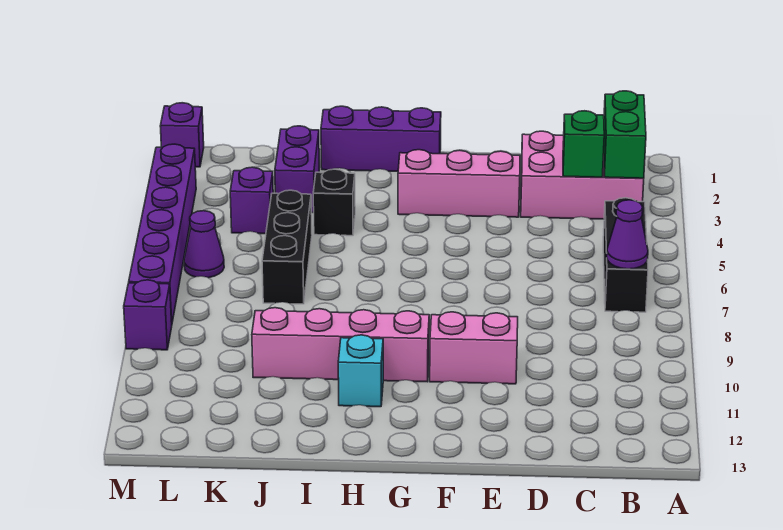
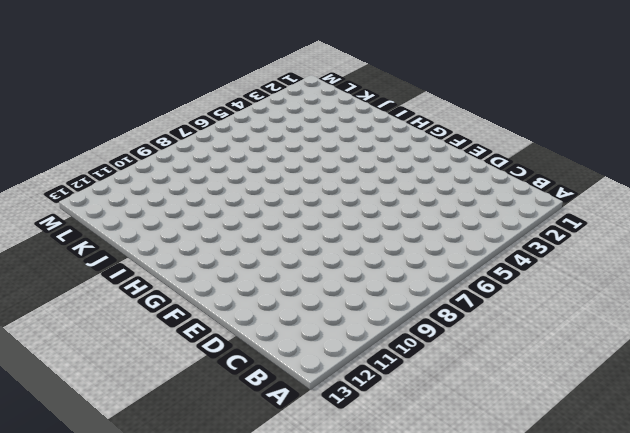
none -> pink brick B2:D3 level 1
none -> black brick B5:B7 level 1
none -> pink brick E3:G3 level 1

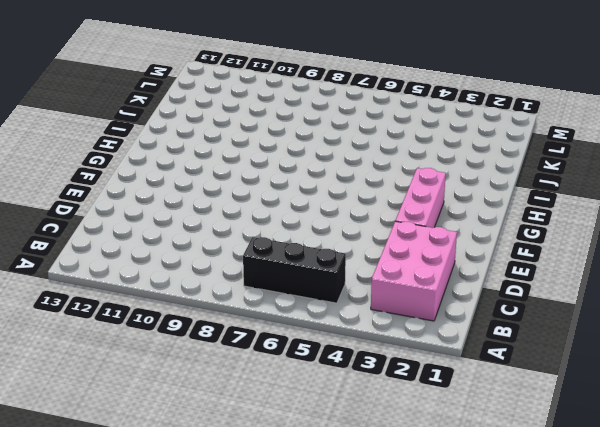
none -> pink brick E10:F10 level 1
none -> purple brick G1:I1 level 1
none -> pink brick G10:J10 level 1

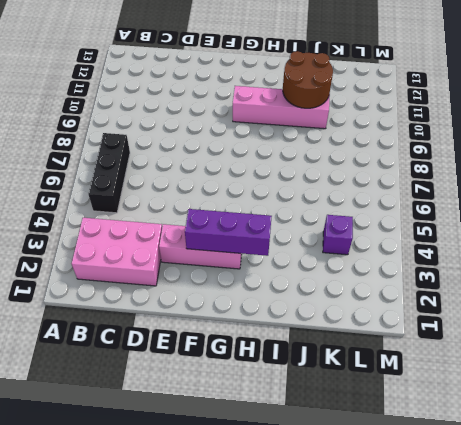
purple brick F3:H3 level 2 -> purple brick G1:I1 level 1
brown round brick I10:J11 level 2 -> none
none -> pink brick E10:F10 level 1
none -> cyan brick H11 level 1
none -> black brick I4 level 1

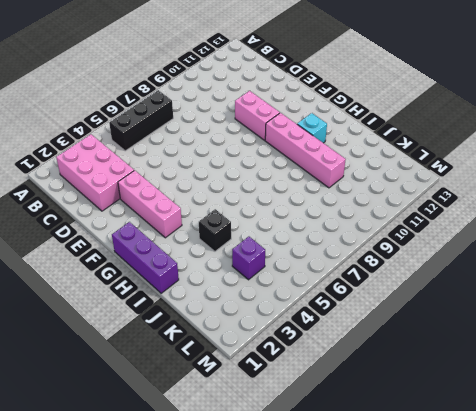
none -> purple brick J2:J3 level 1
none -> black brick J5:J7 level 1
none -> purple cone L6 level 1

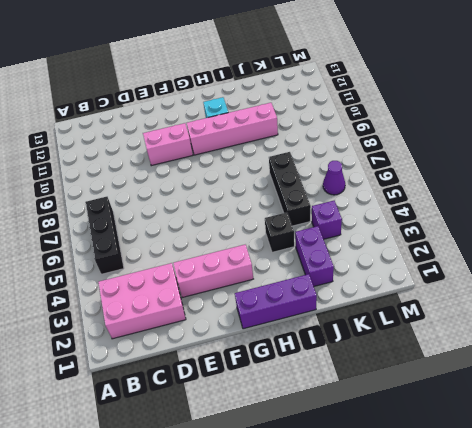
none -> purple brick M1 level 1
none -> purple brick M3:M8 level 1
none -> purple brick M9 level 1

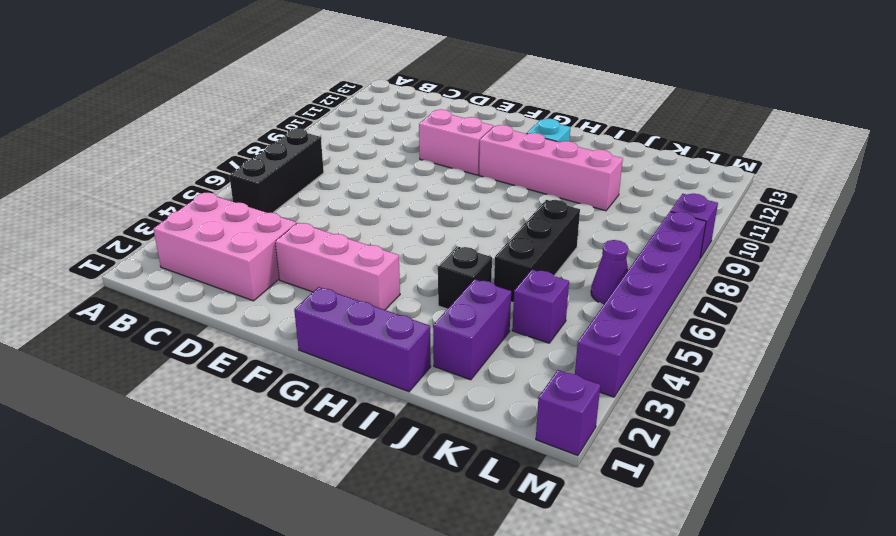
none -> green brick B2:B3 level 2
none -> purple cone B7 level 2
none -> green brick C3 level 2

